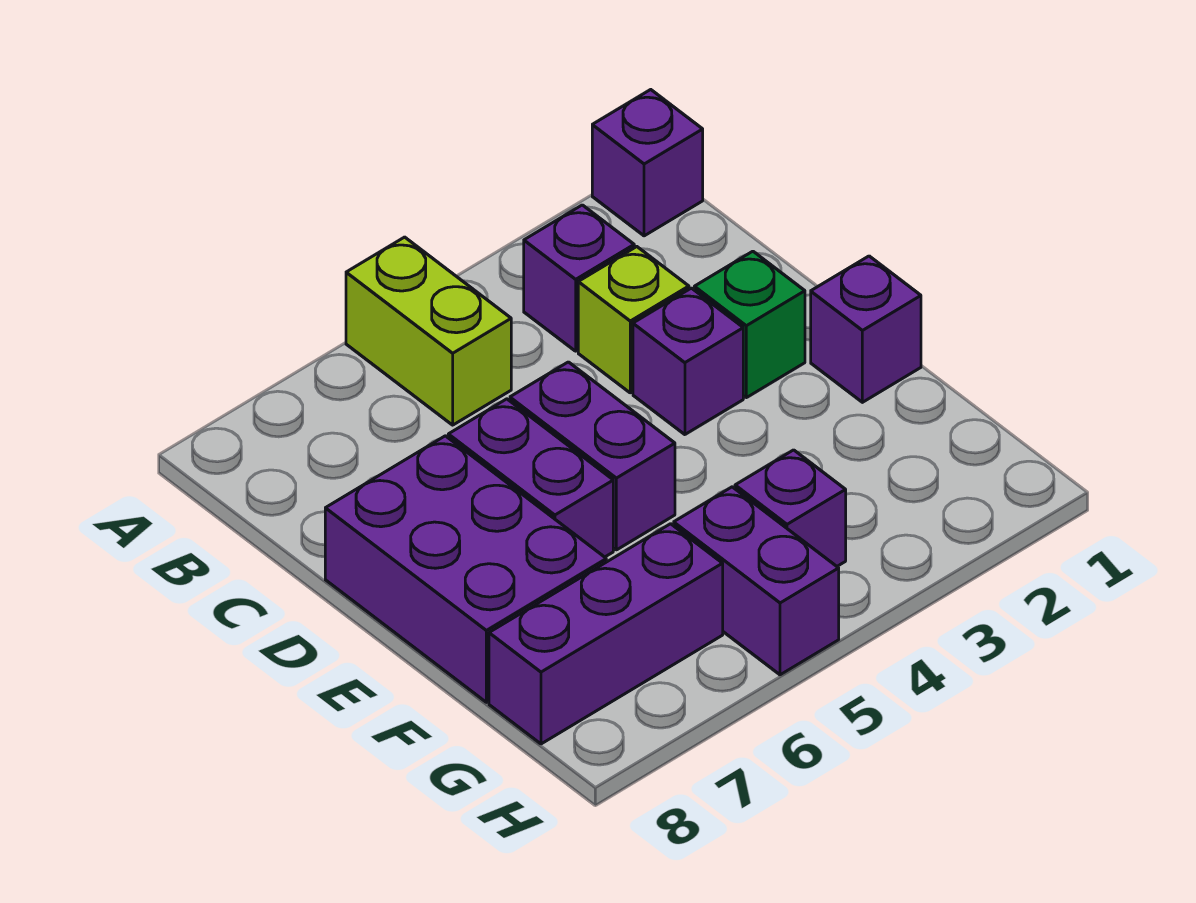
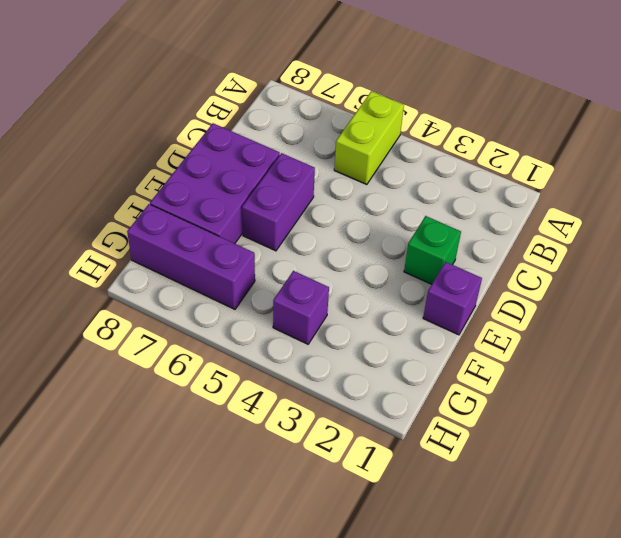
none -> purple brick A1 level 1
none -> purple brick B3 level 1
none -> lime brick C3 level 1

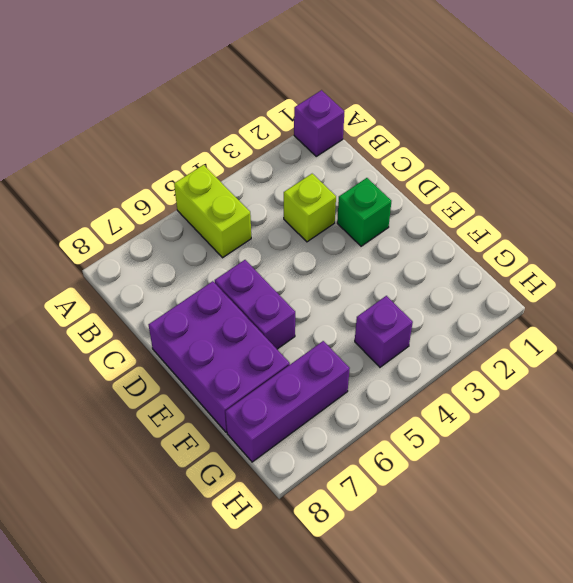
none -> purple brick B3 level 1
none -> purple brick D3 level 1
none -> purple brick D5:E5 level 1

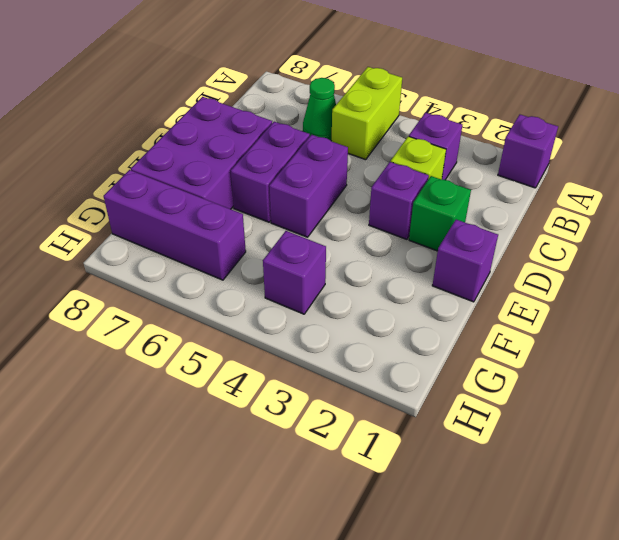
green cone B6 level 1 -> none
none -> purple brick G5:H5 level 1

